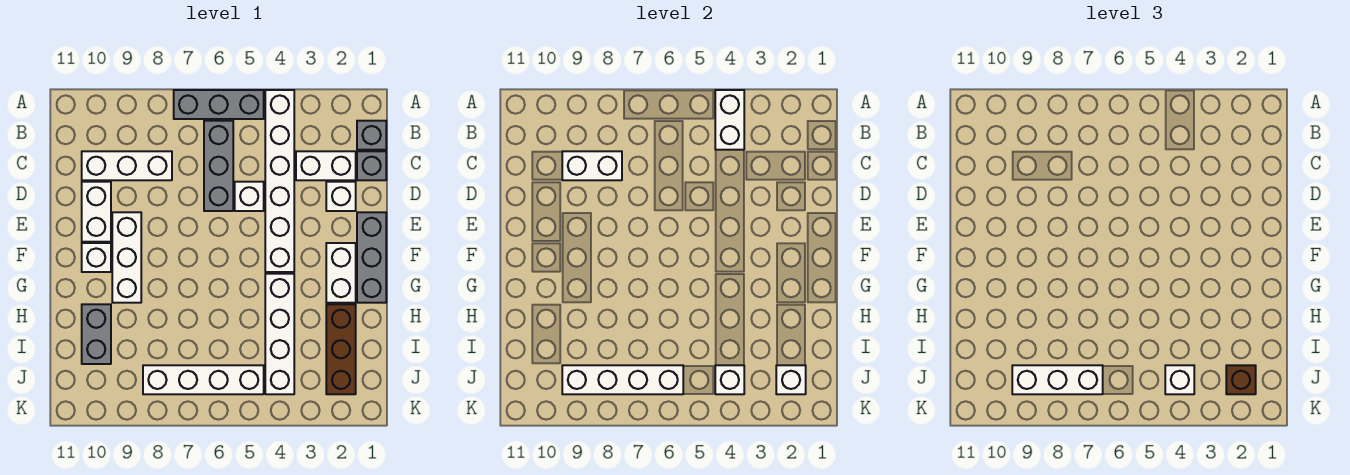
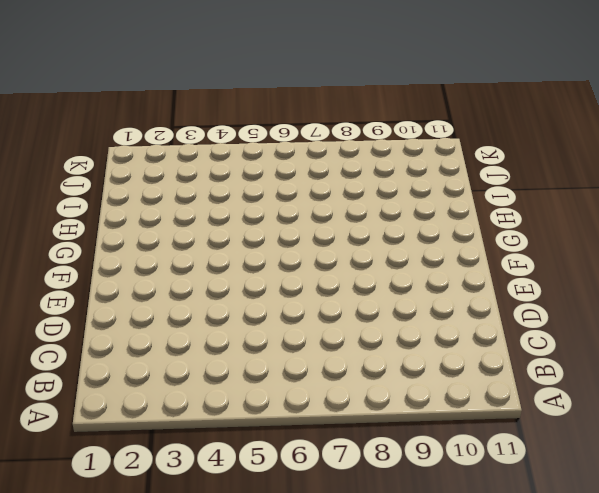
none -> white brick A4:F4 level 1
none -> grey brick A5:A7 level 1
none -> grey brick B1 level 1

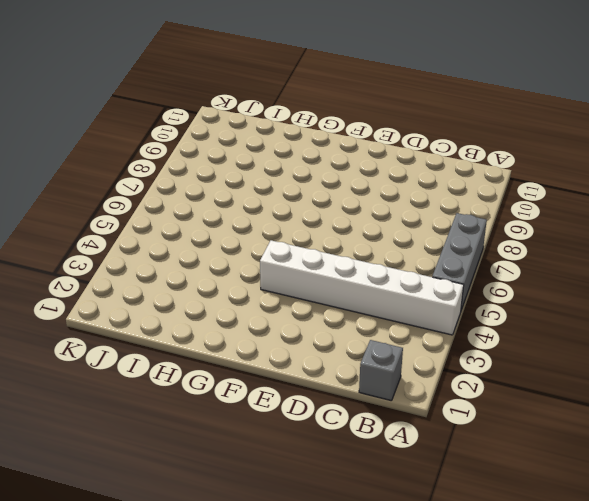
none -> grey brick B6:D6 level 1
none -> grey brick C1 level 1
none -> white brick C2:C3 level 1

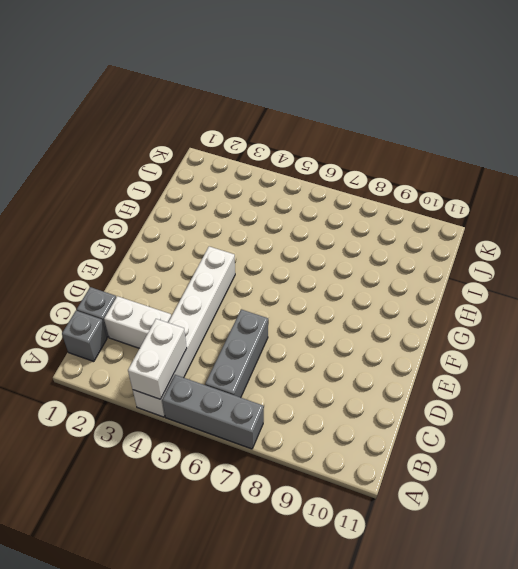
none -> white brick C8:C10 level 1
none -> white brick D2 level 1
none -> white brick D5 level 1

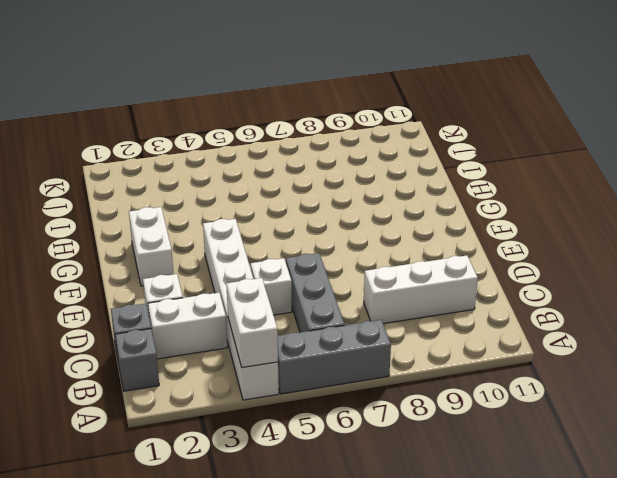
none -> white brick D10:E10 level 1
none -> grey brick E1:G1 level 1
none -> white brick E9:G9 level 1

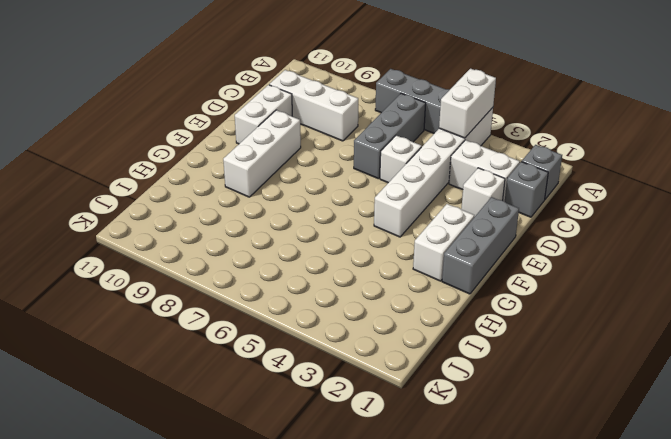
none -> white brick F10 level 1
none -> white brick G4:J4 level 1
none -> brown brick H2:J2 level 1

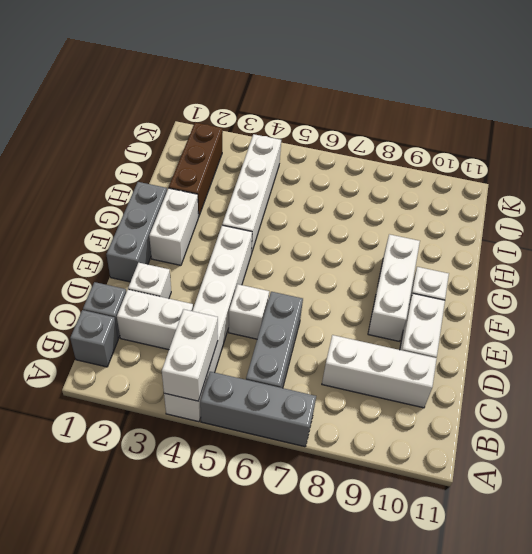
none -> grey brick H10:I10 level 1
none -> white brick J5:J8 level 1
none -> white brick C8:C9 level 2

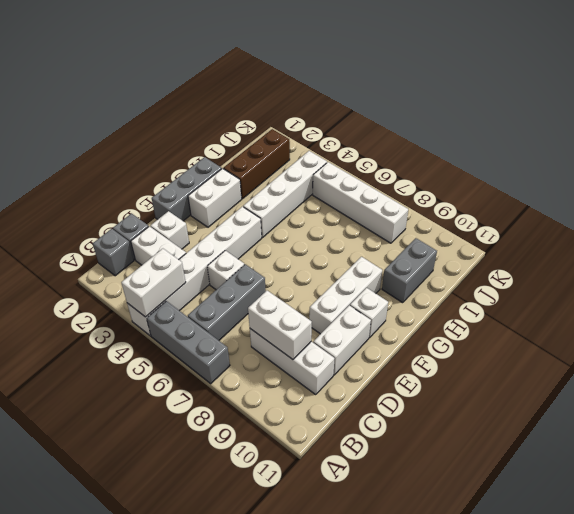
none -> white brick J2 level 2
none -> white brick J4 level 2
none -> white brick J6:J9 level 2

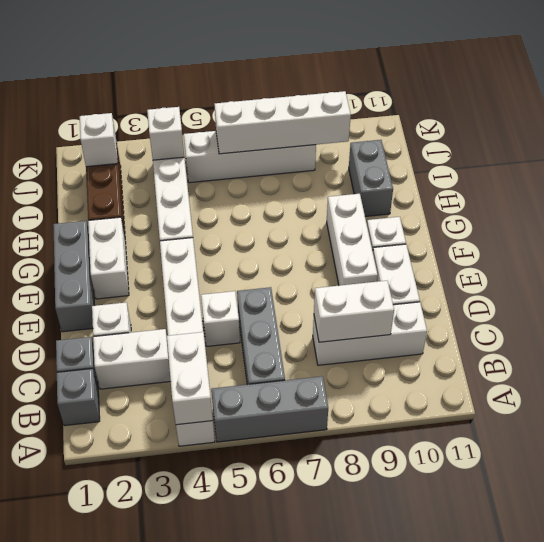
none -> brown brick J2 level 3
none -> white brick J4 level 3
none -> white brick J7:J9 level 3

